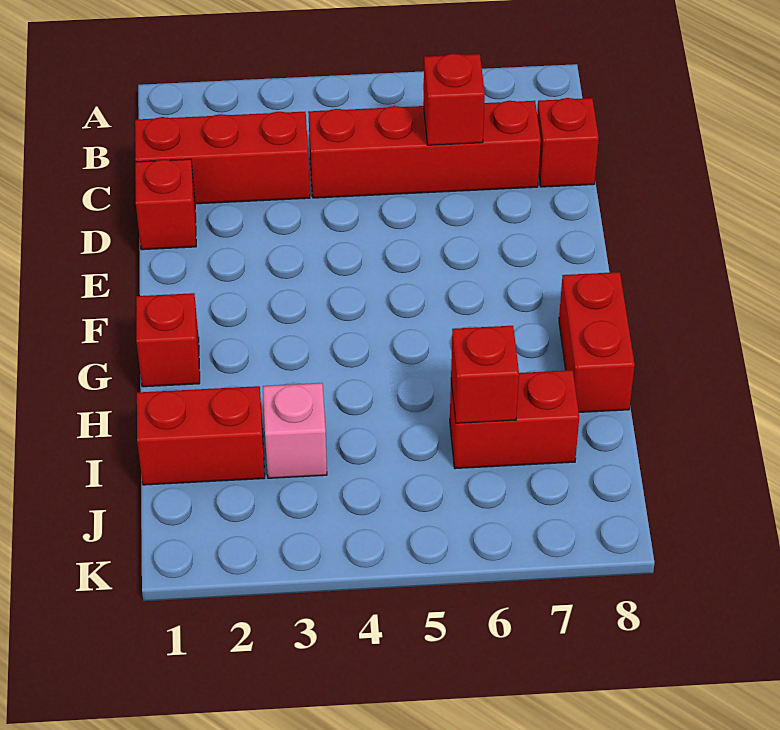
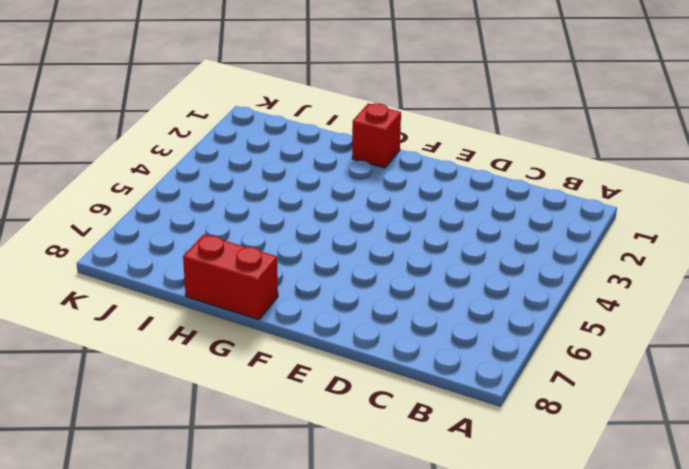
none -> red brick C1:C3 level 1
none -> red brick C4:C7 level 1

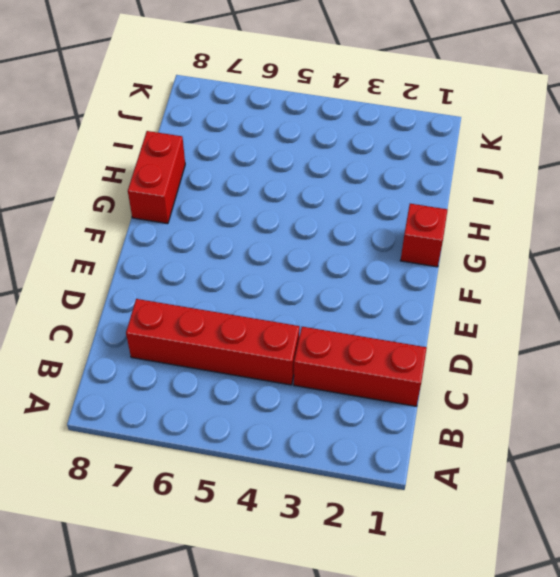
none -> red brick C8 level 1
none -> red brick D1 level 1

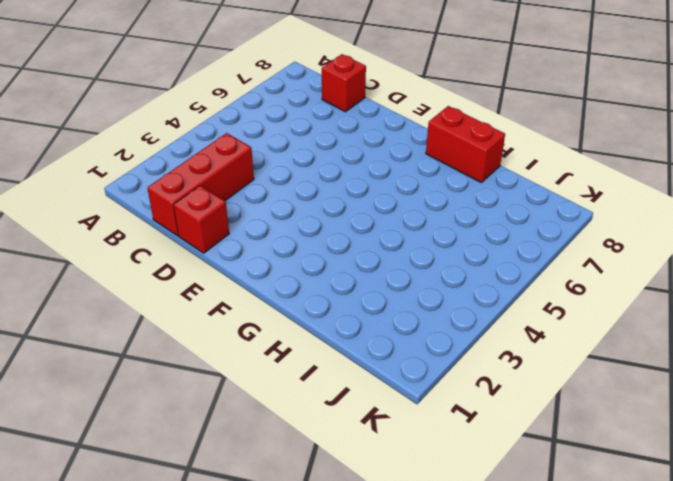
none -> red brick C4:C7 level 1
none -> red brick G1 level 1

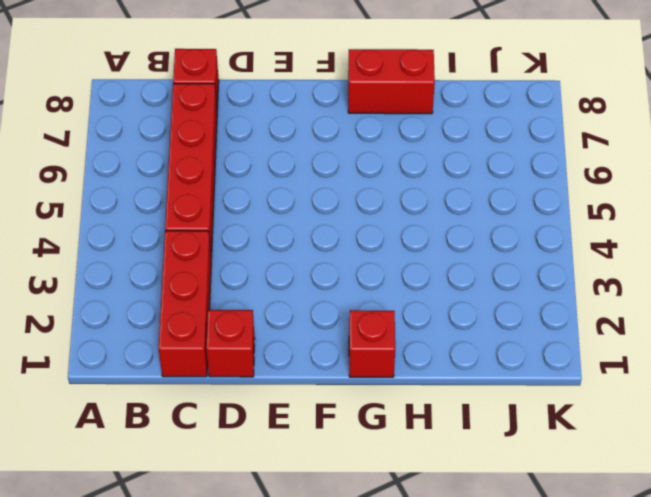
none -> red brick I1:I2 level 1
none -> pink brick I3 level 1

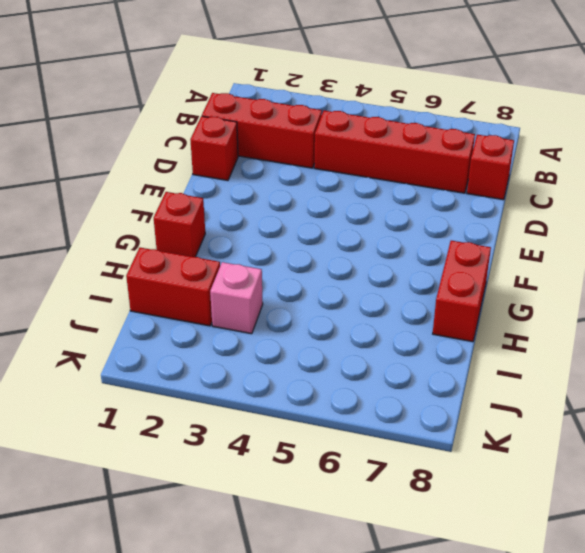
none -> red brick I6:I7 level 1
none -> red brick C6 level 2

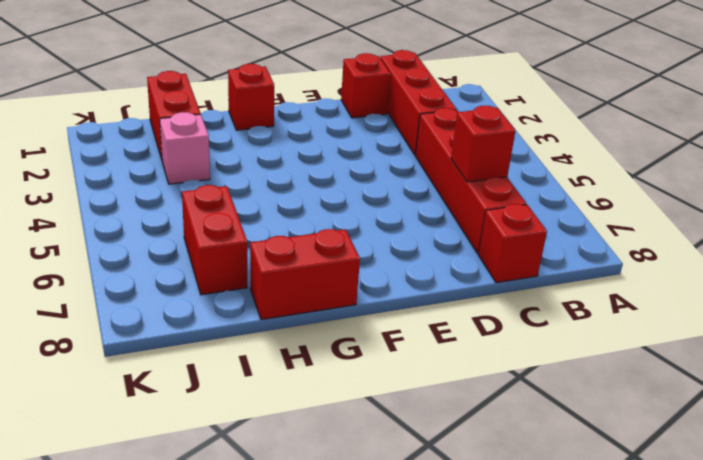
none -> red brick I6 level 2

